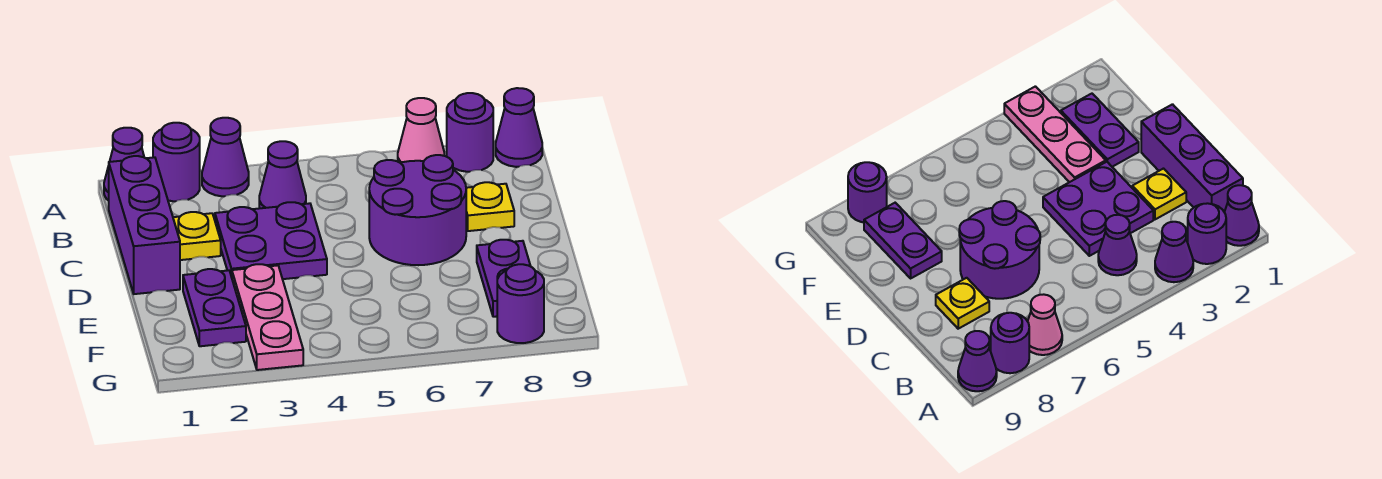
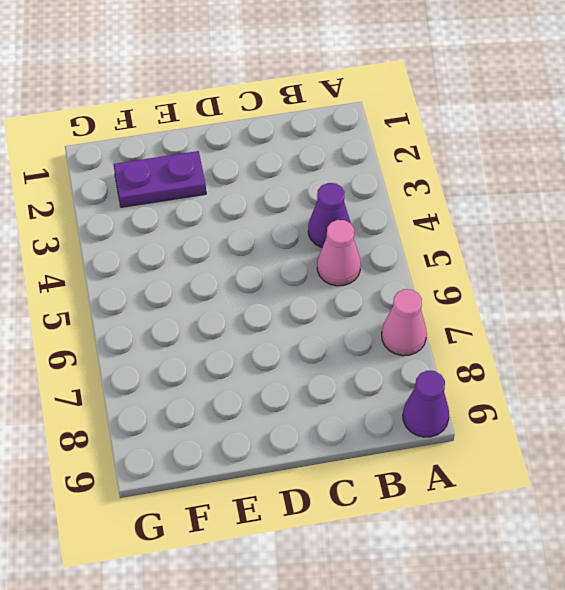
pink cone B5 level 1 -> none
none -> purple cone A1 level 1
none -> purple round brick A2 level 1
none -> purple cone A3 level 1

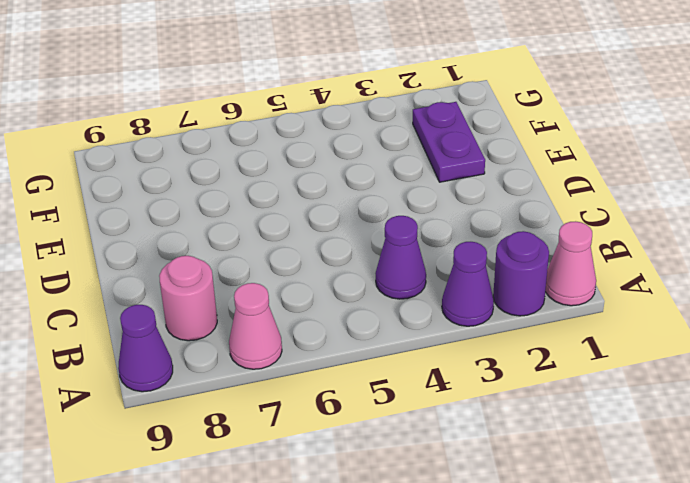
pink cone A1 level 1 -> purple cone A1 level 1
pink round brick B8 level 1 -> none
none -> purple round brick A8 level 1
none -> purple brick B1:D1 level 1
none -> yellow plate C2 level 1

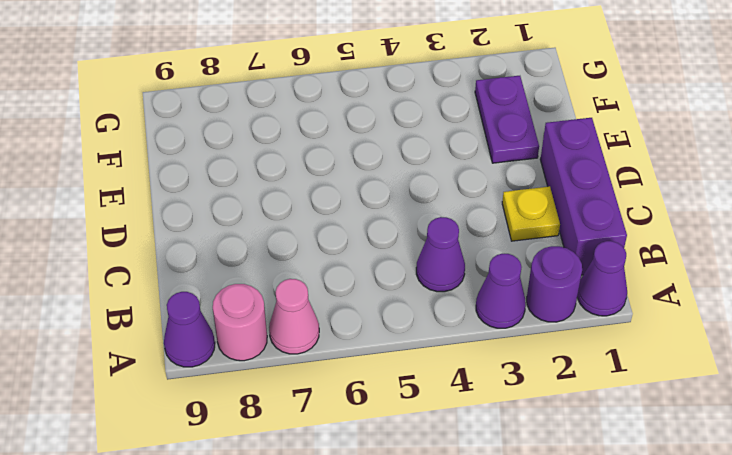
pink round brick A8 level 1 -> purple round brick A8 level 1
none -> purple plate C3:D4 level 1
none -> purple round brick C6:D7 level 1
none -> yellow plate C8 level 1

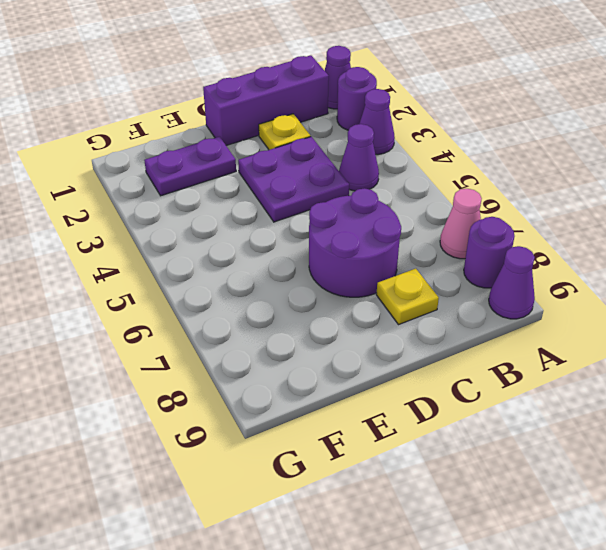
none -> pink plate E3:G3 level 1
none -> purple plate E8:F8 level 1
none -> purple round brick G8 level 1

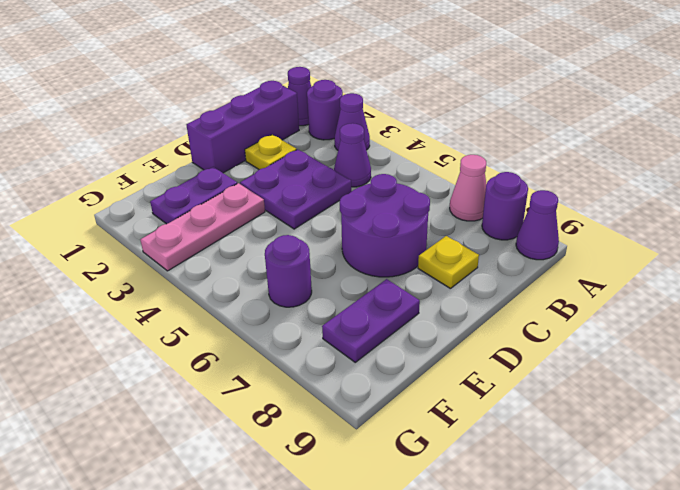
purple round brick F6 level 1 -> purple round brick G8 level 1

